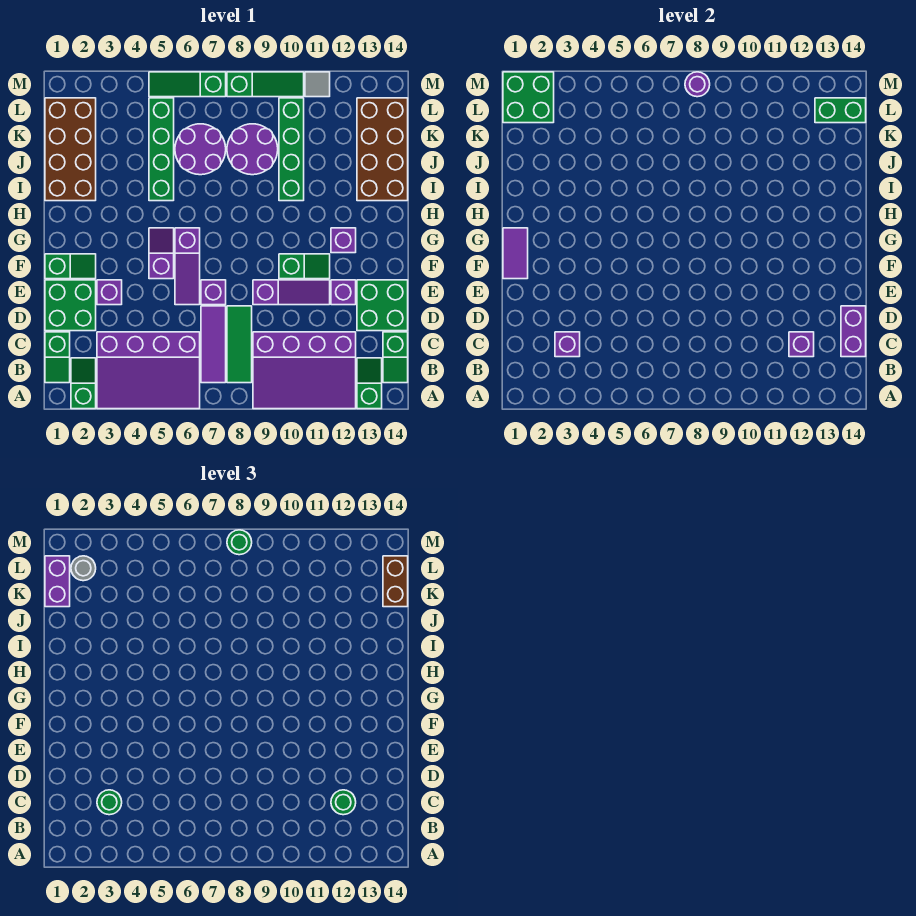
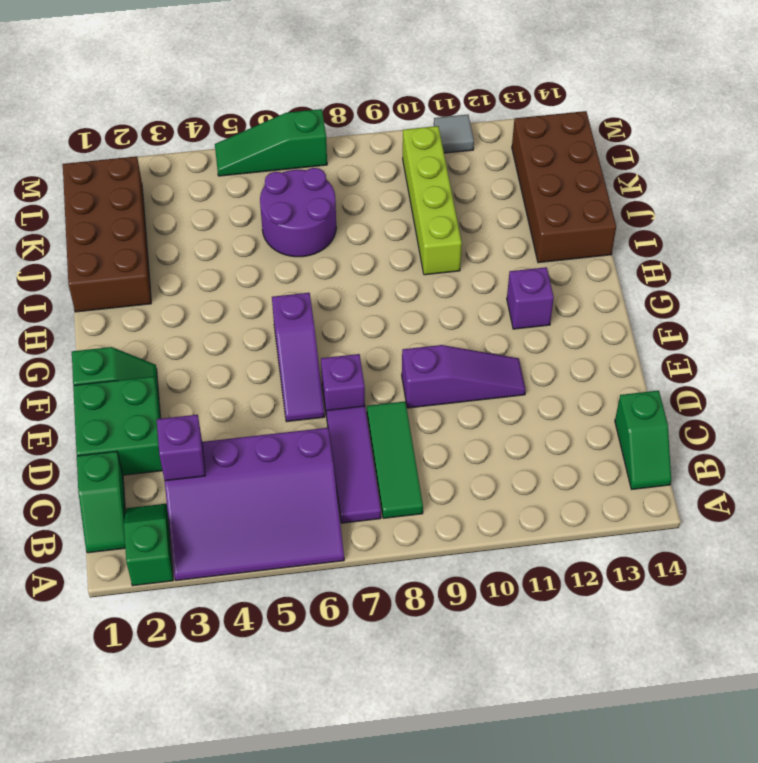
lime brick I10:L10 level 1 -> green brick I10:L10 level 1
none -> purple slope A9:C12 level 1 top C
none -> green slope A13:B13 level 1 top A
none -> green brick D13:E14 level 1
none -> purple brick E3 level 1

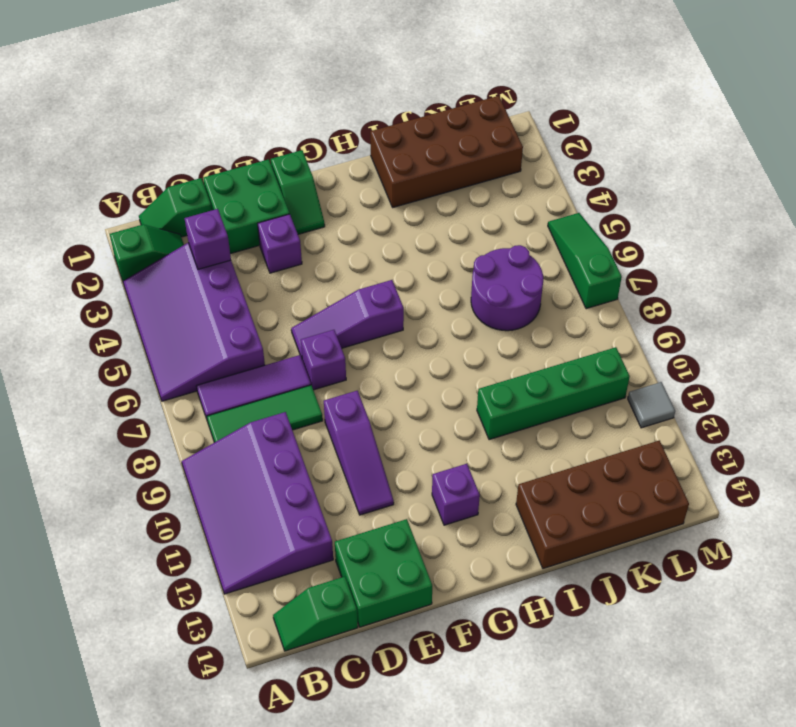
none -> green slope A13:B13 level 1 top A
none -> purple brick E12 level 1
none -> purple slope F5:G5 level 1 top F
none -> green slope F10:F11 level 1 top 10

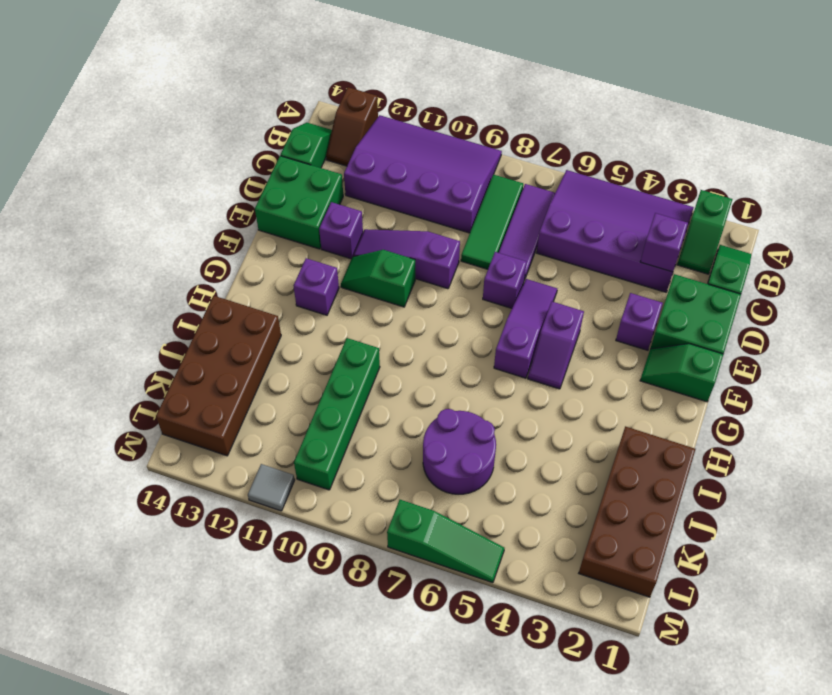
brown slope A13:B13 level 1 top A -> green slope A13:B13 level 1 top A
none -> green brick I5:L5 level 1
none -> purple round brick J8:K9 level 1
none -> green slope M8:M10 level 1 top 8
none -> purple brick C12 level 2

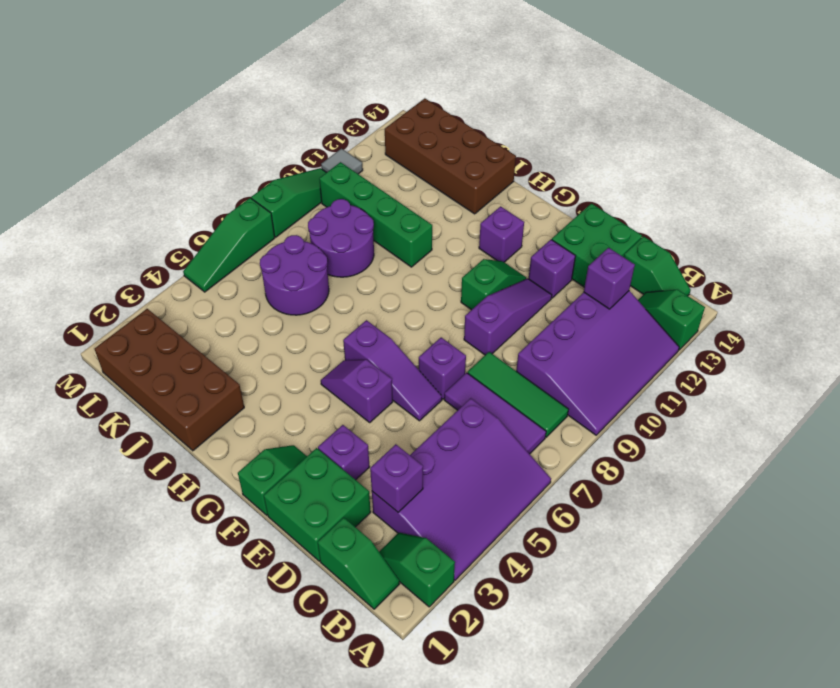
none -> green brick I5:L5 level 1
none -> purple brick C14:D14 level 2
none -> purple tile F1:G1 level 2
none -> green brick L1:M2 level 2

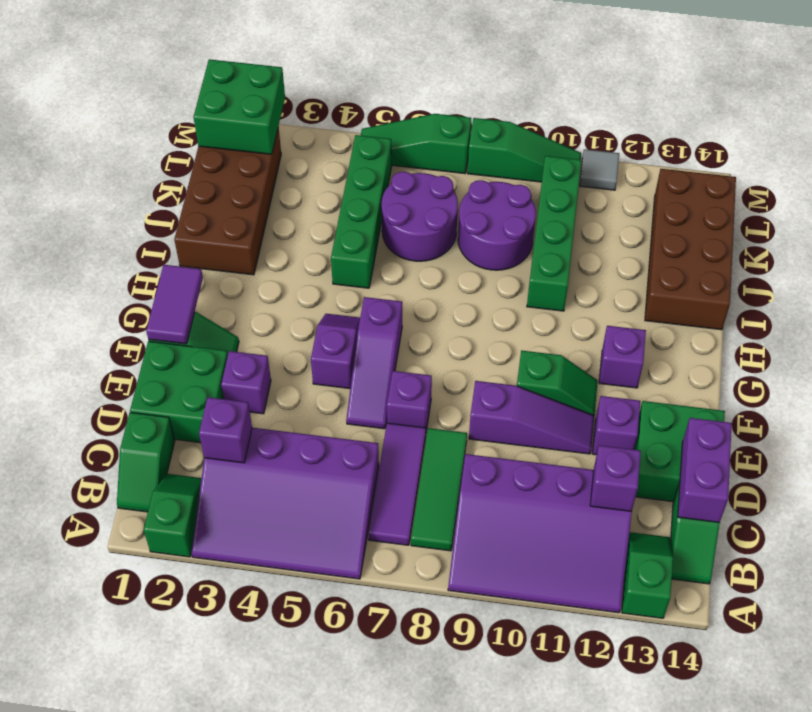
none -> green brick L13:L14 level 2
none -> purple round brick M8 level 2
none -> green round brick C3 level 3
none -> green round brick C12 level 3

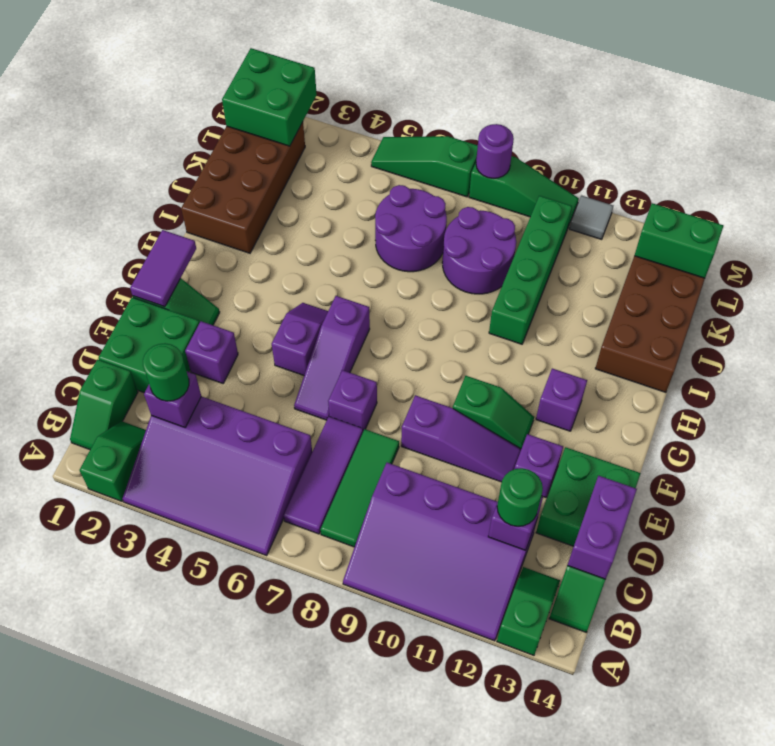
none -> green brick I5:L5 level 1
none -> purple brick K1:L1 level 3
none -> brown brick K14:L14 level 3
none -> grey round brick L2 level 3

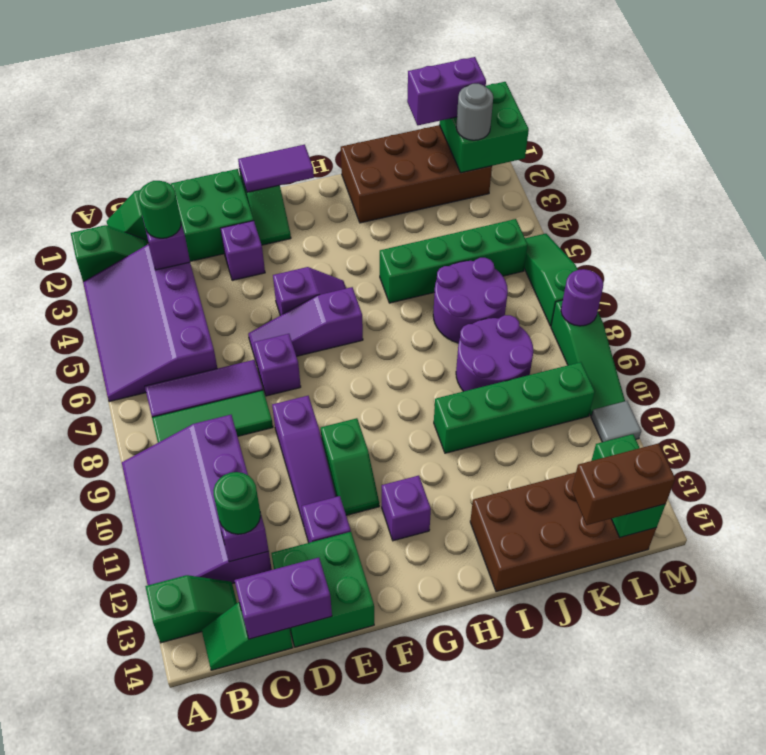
none -> green round brick M8 level 3

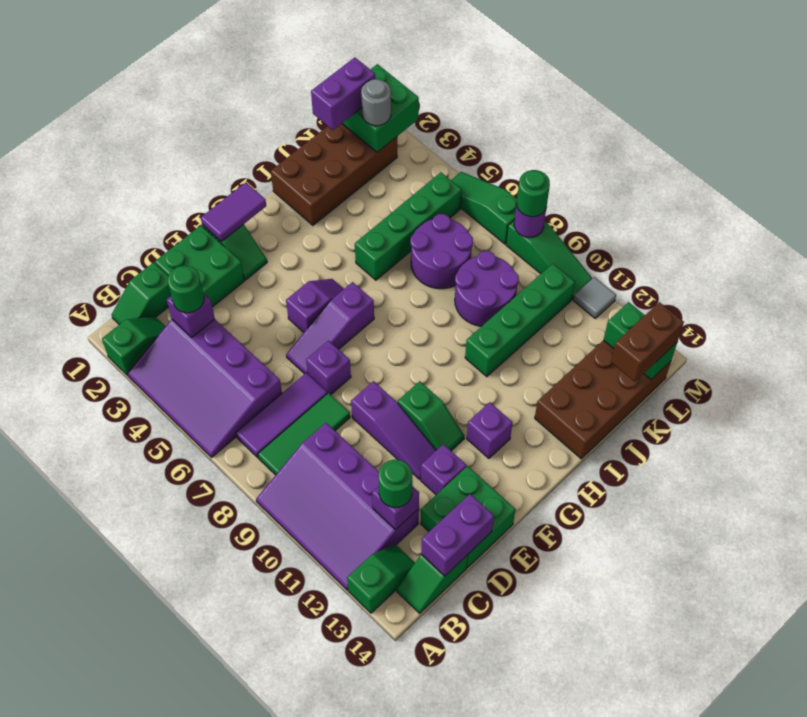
none -> purple brick E3 level 1

